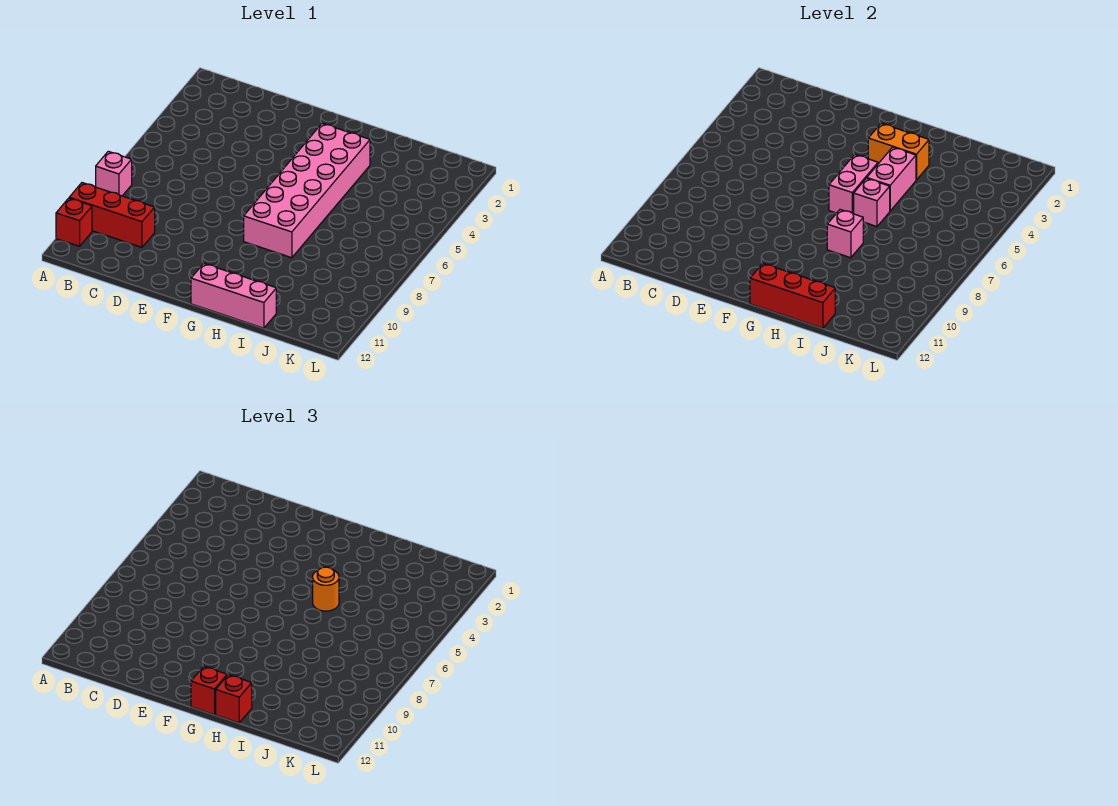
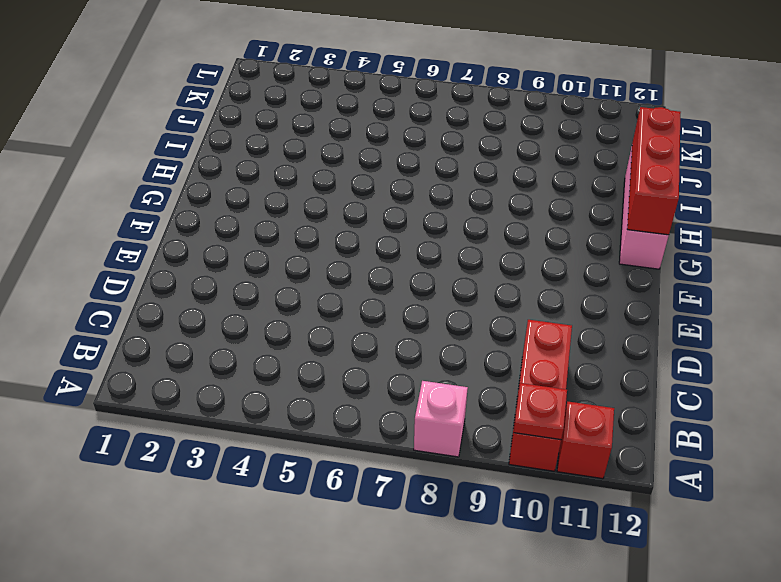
red plate A10 level 2 -> none
none -> pink brick G3:H8 level 1
none -> orange brick G3:H3 level 2
none -> pink brick G5:G6 level 2

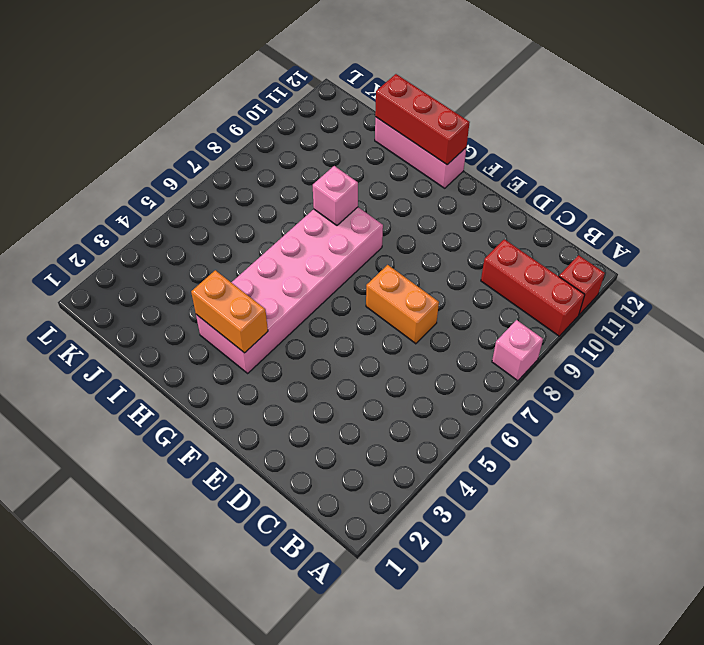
orange brick D7:E7 level 1 -> none
none -> pink brick G5:G6 level 2
none -> pink brick H4:H5 level 2
none -> pink brick H6 level 2

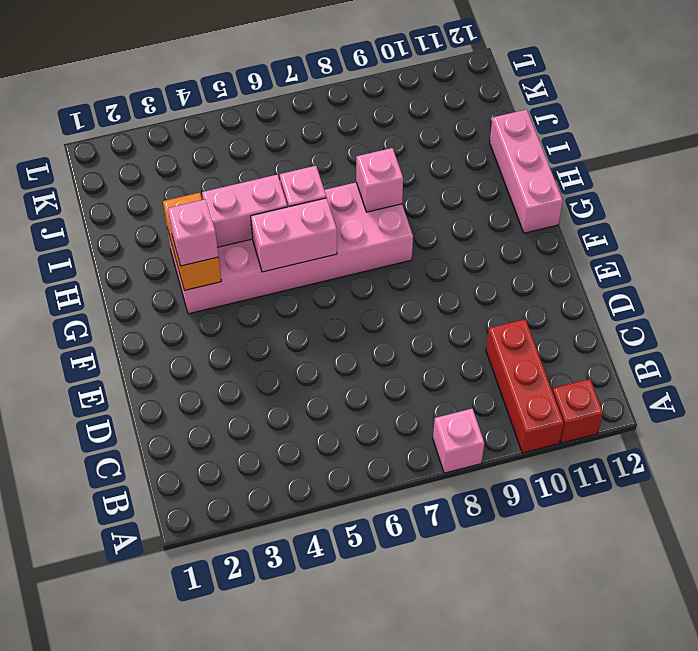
pink brick G3 level 3 -> none
none -> red brick G12:I12 level 2
none -> red brick G12 level 3
none -> orange round brick H5 level 3

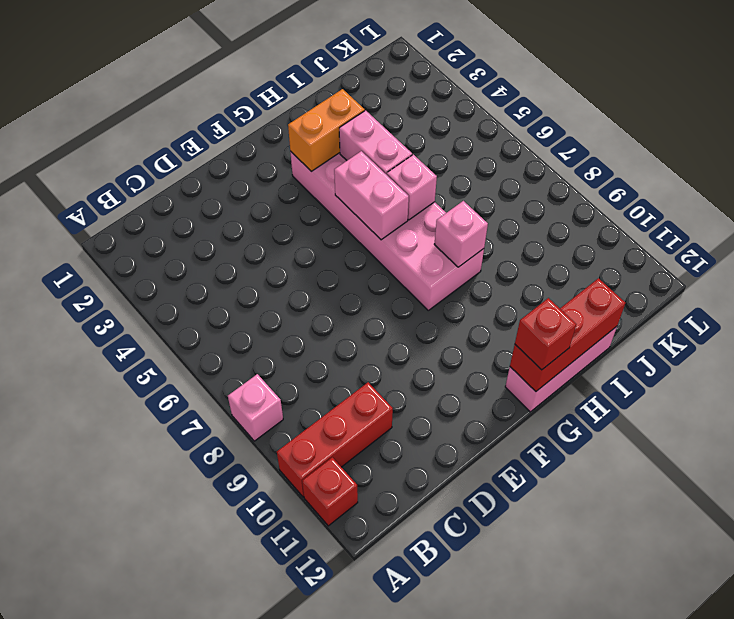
none -> orange round brick H5 level 3
none -> red brick H12 level 3

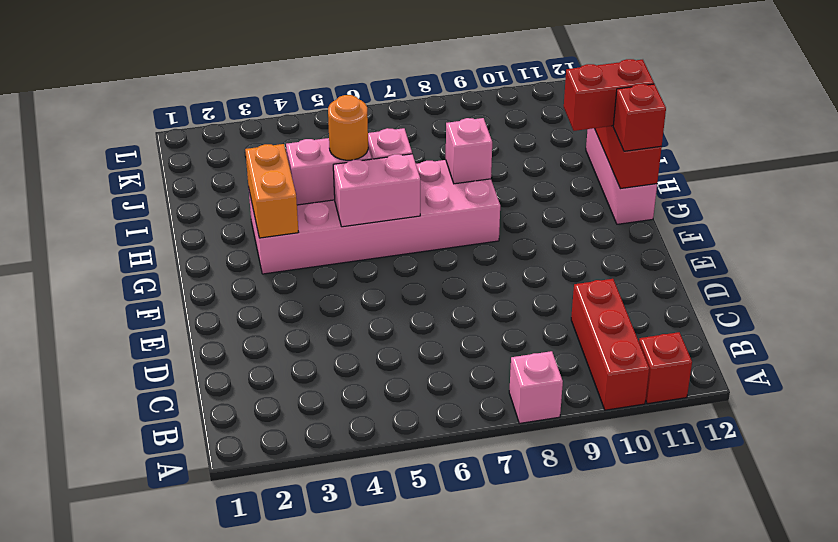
red brick H11:H12 level 3 -> red brick H12 level 3

